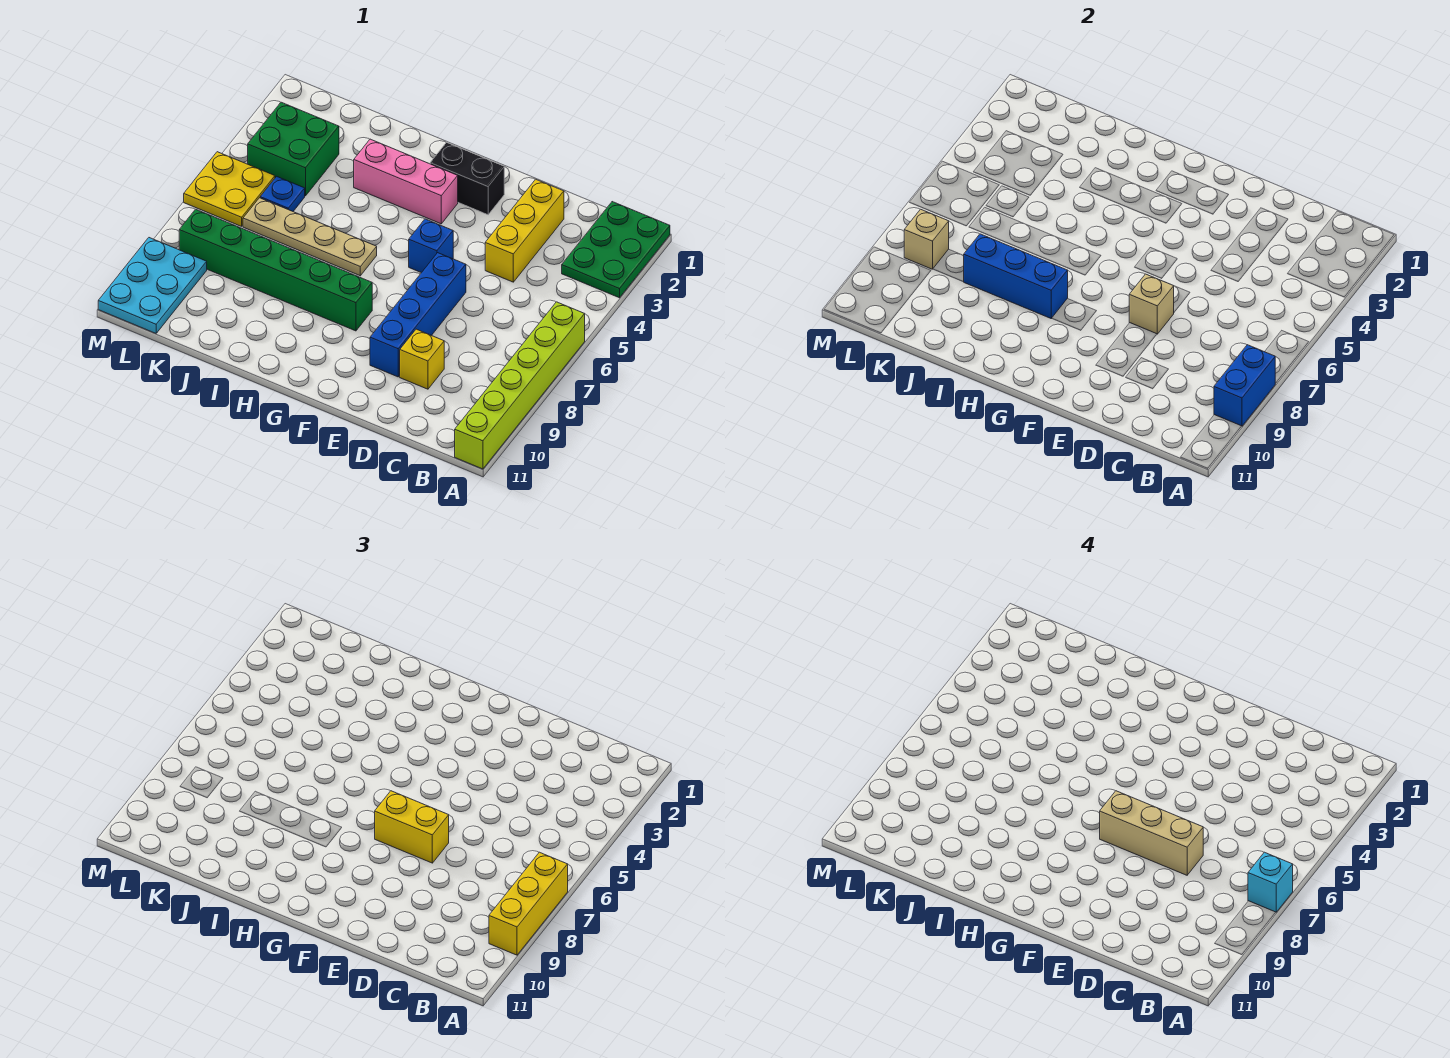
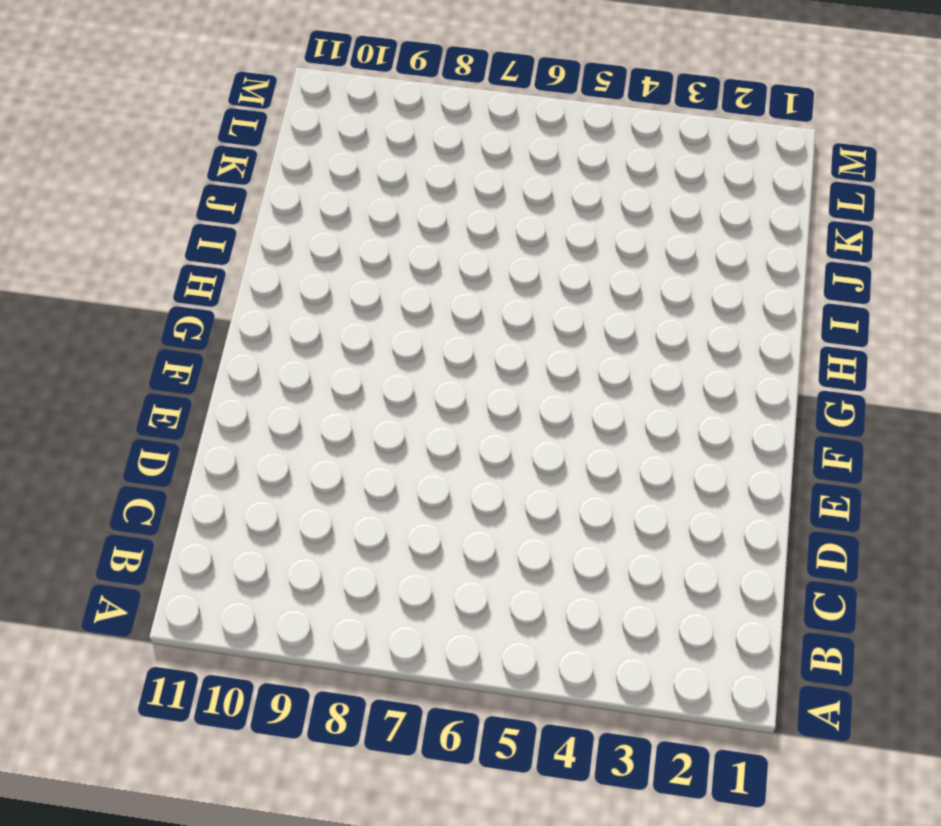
none -> green plate A1:B3 level 1
none -> lime brick A6:A11 level 1
none -> yellow brick D2:D4 level 1

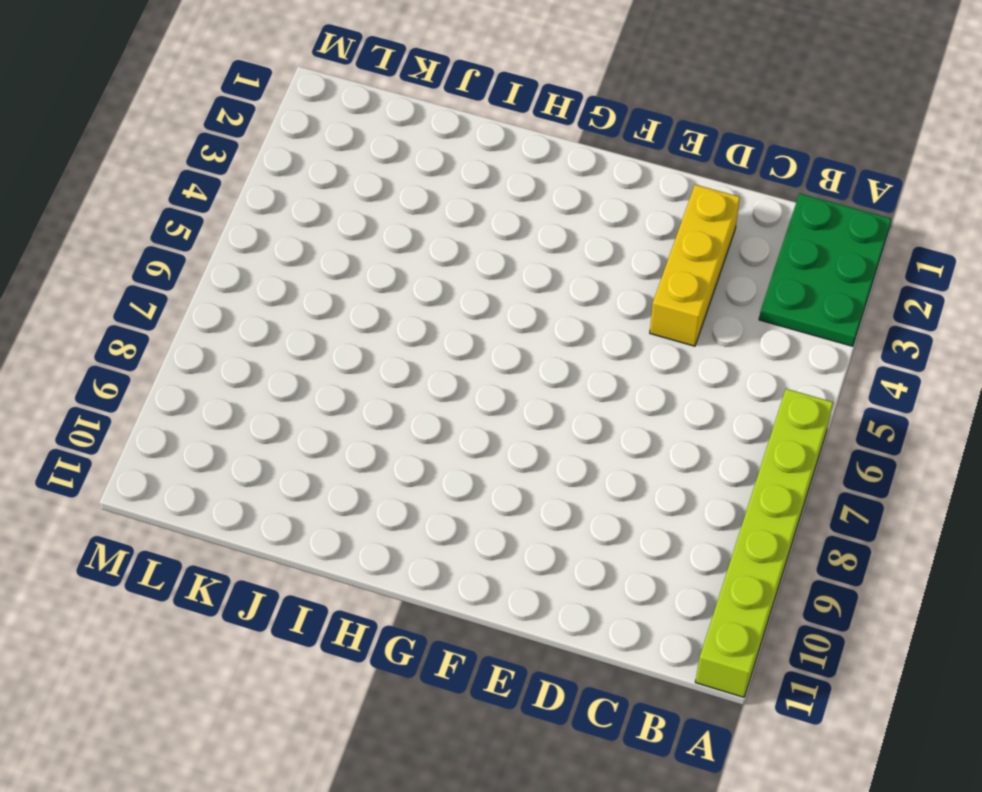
none -> yellow brick D9 level 1
none -> blue brick E6:E9 level 1
none -> black brick F2:G2 level 1

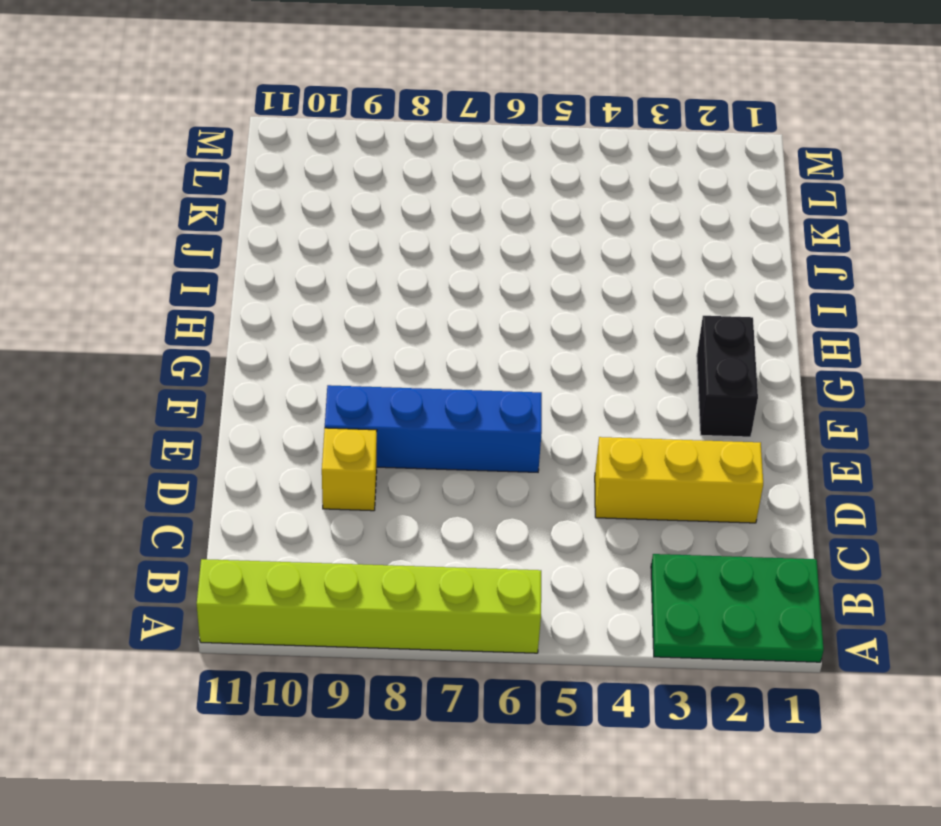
none -> blue brick F5 level 1
none -> pink brick G3:I3 level 1
none -> green brick G8:L8 level 1

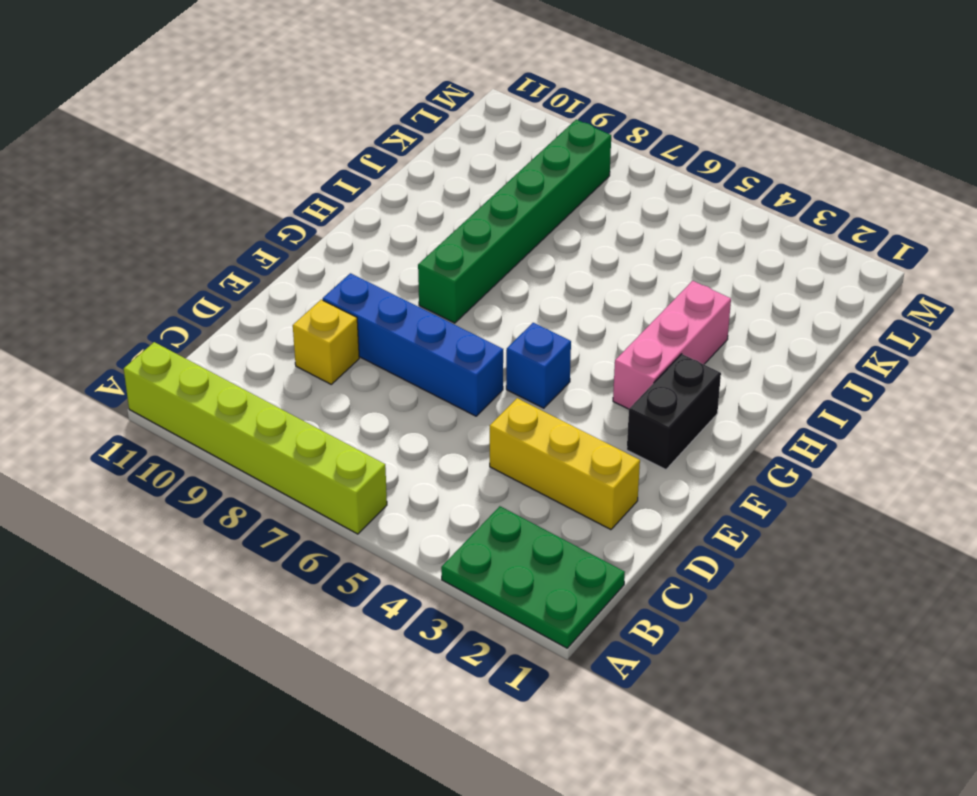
none -> tan plate H6:K6 level 1
none -> green brick K3:L4 level 1
none -> blue plate K5 level 1

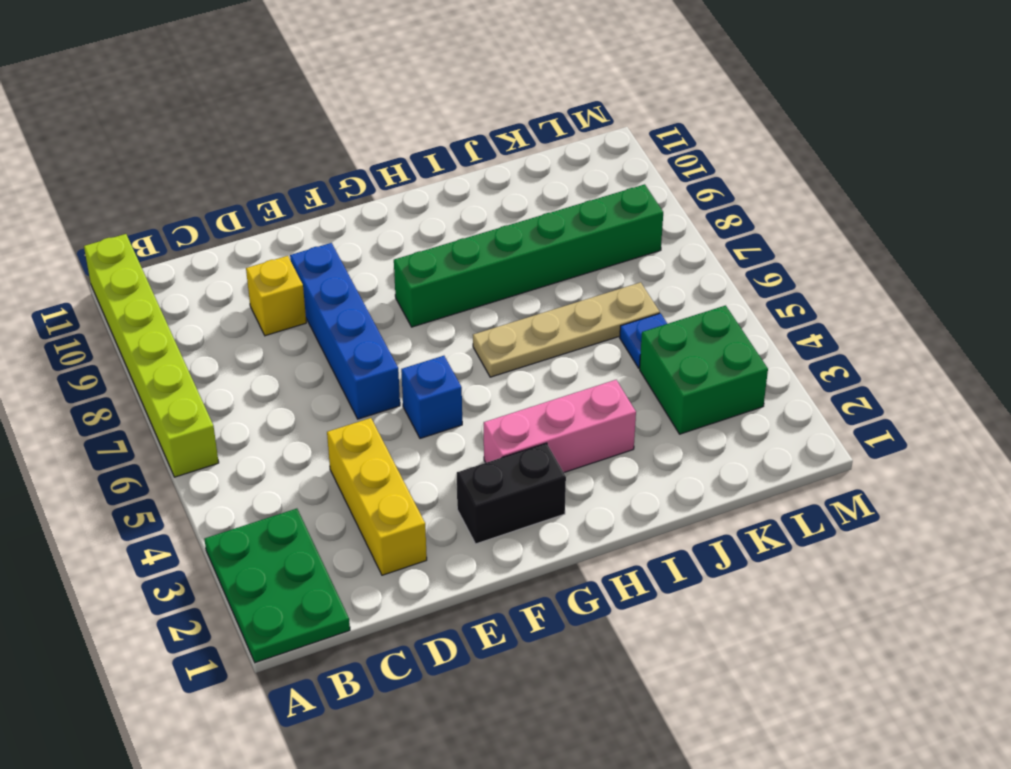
none -> yellow plate L5:M6 level 1
none -> cyan plate L9:M11 level 1
none -> blue brick A8:A9 level 2

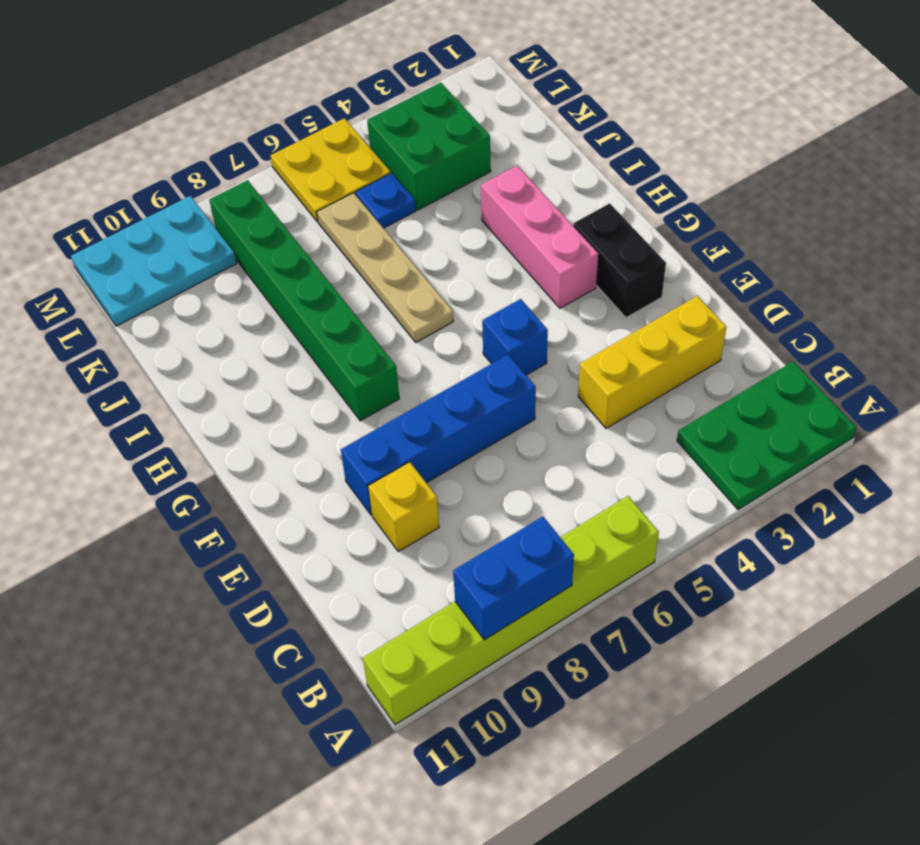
none -> tan brick E7 level 2
none -> blue brick H8:J8 level 2
none -> tan brick L8 level 2

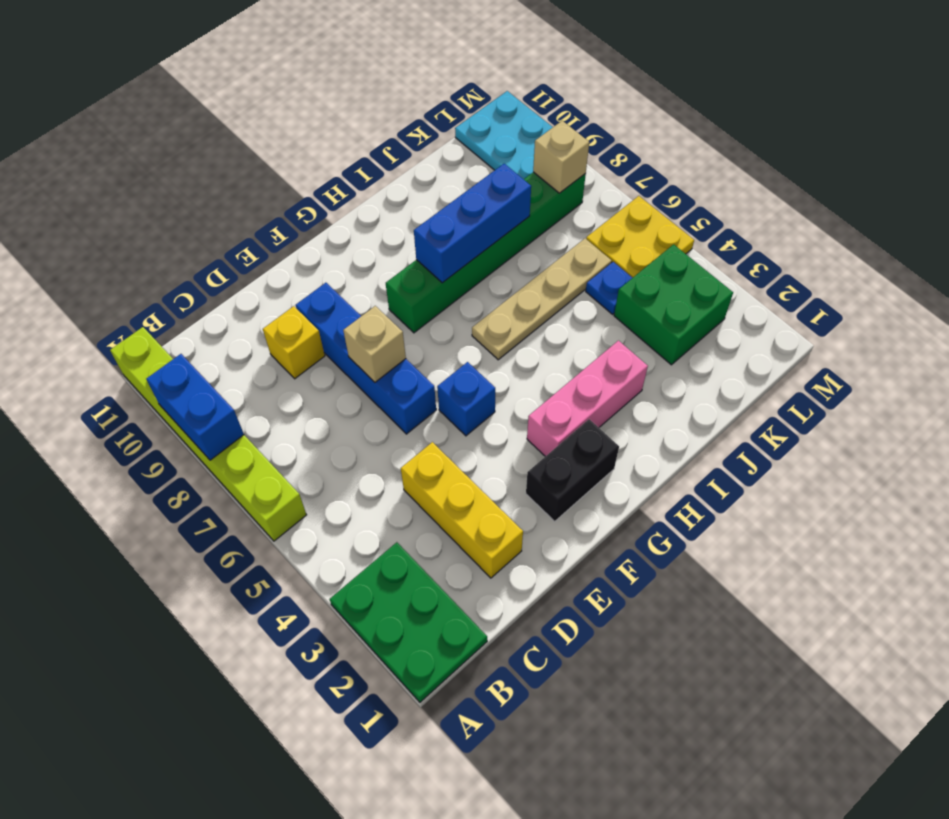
none -> yellow brick A7:A9 level 3
none -> yellow brick E7:F7 level 3
none -> cyan brick A7 level 4

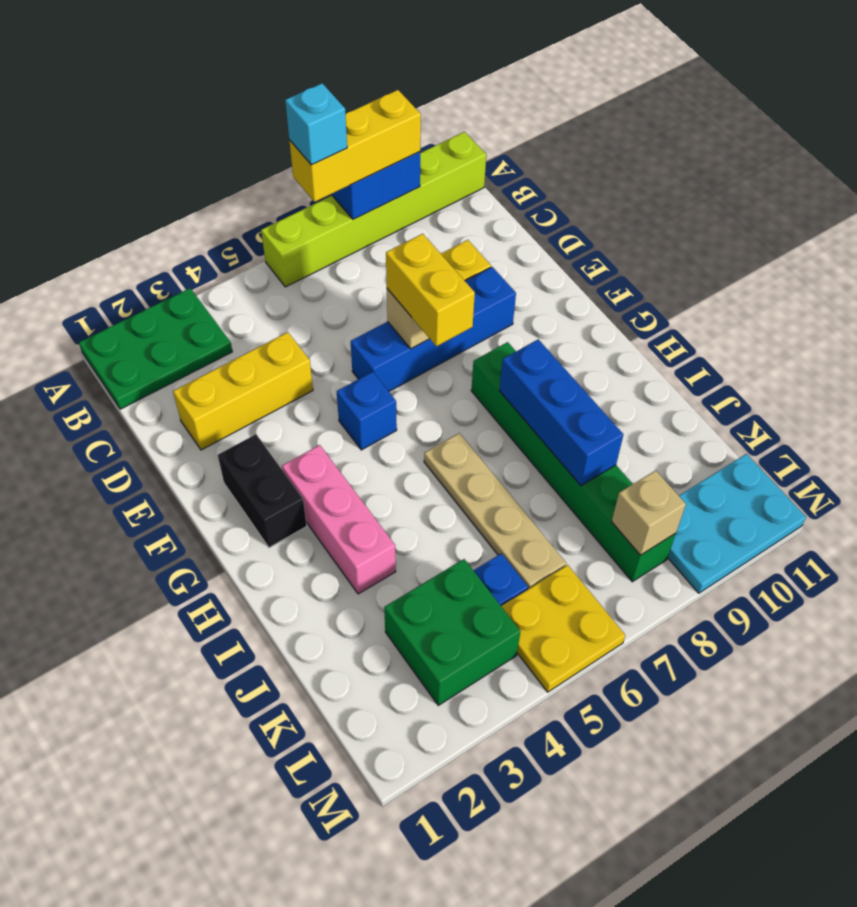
none -> tan brick D7:F7 level 4

